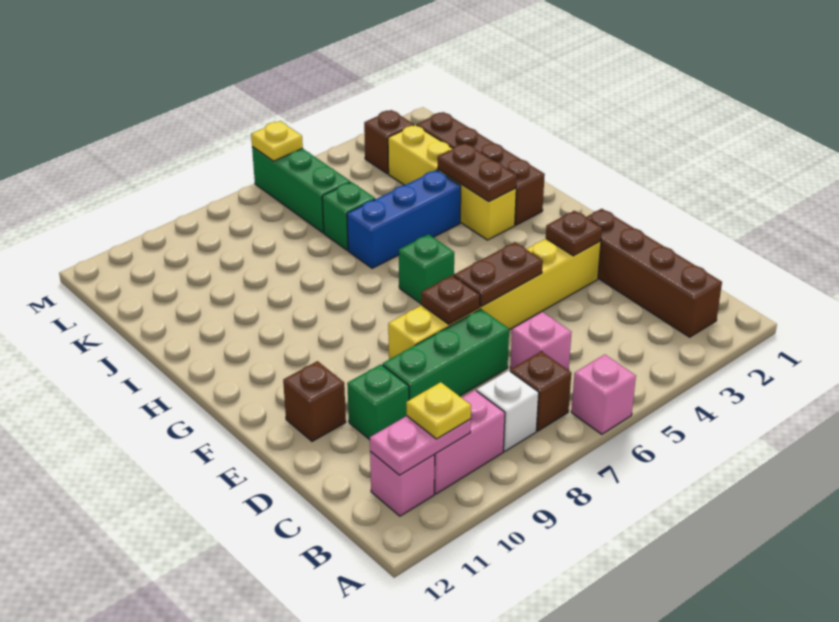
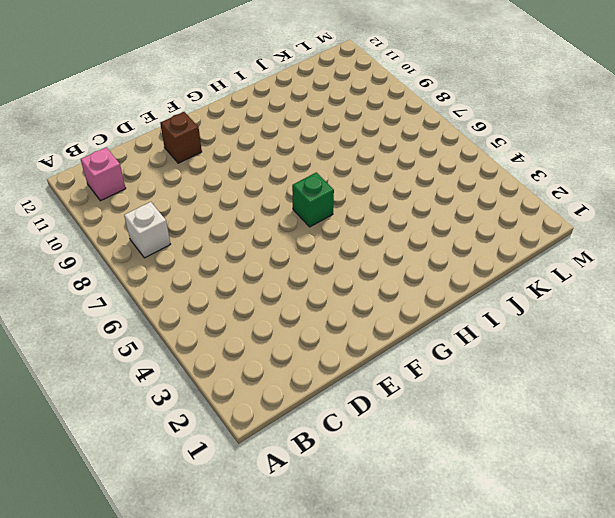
none -> pink brick A6 level 1
none -> brown brick B2:E2 level 1
none -> brown brick B7 level 1

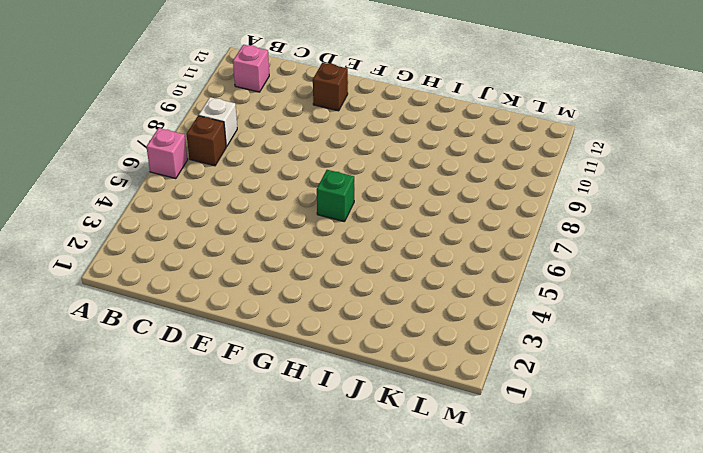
none -> brown brick B2:E2 level 1
none -> pink brick B9:B10 level 1
none -> pink brick C6 level 1

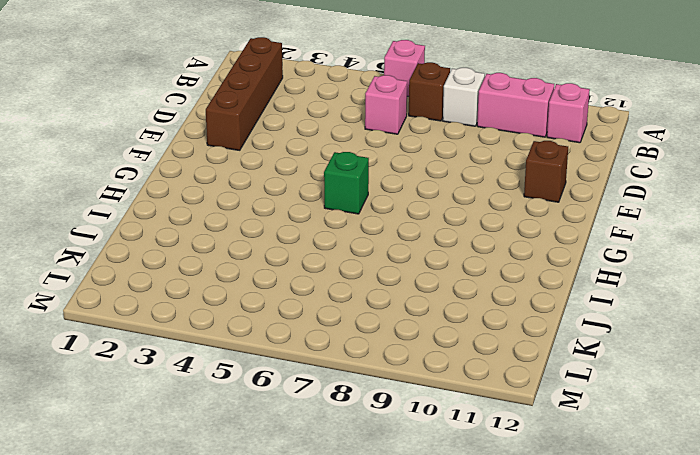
none -> green brick D7:D9 level 1
none -> green brick D10 level 1
none -> yellow brick E3:E8 level 1

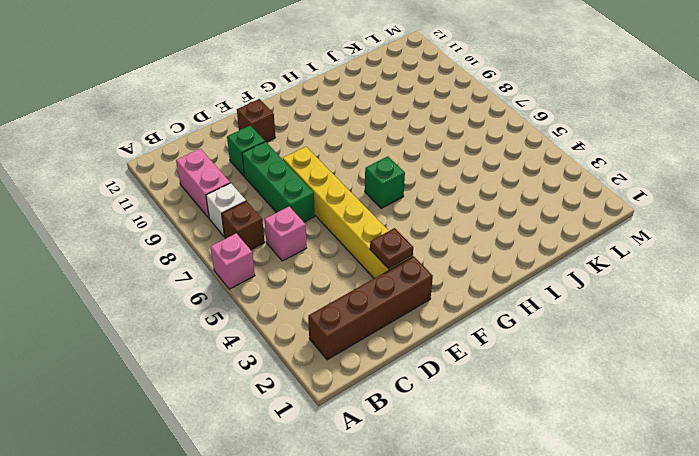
none -> pink brick B11 level 1
none -> brown brick H2:K2 level 1
none -> yellow brick H3:K3 level 1

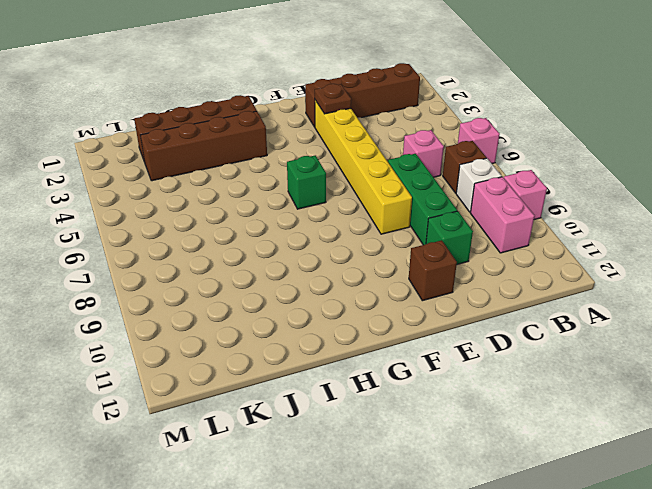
pink brick A9 level 1 -> pink brick B11 level 1
brown brick H3:K3 level 1 -> yellow brick H3:K3 level 1
none -> blue brick I4:I6 level 1
none -> green brick J6 level 1
none -> green brick K6:M6 level 1

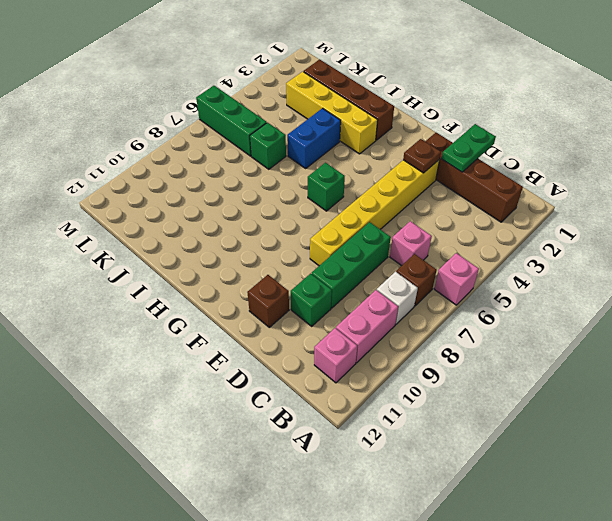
green plate D1:D2 level 2 -> none
blue brick I4:I5 level 1 -> blue brick I4:I6 level 1
none -> brown brick L3 level 1
none -> pink plate B10:B11 level 2
none -> brown plate E5:E6 level 2

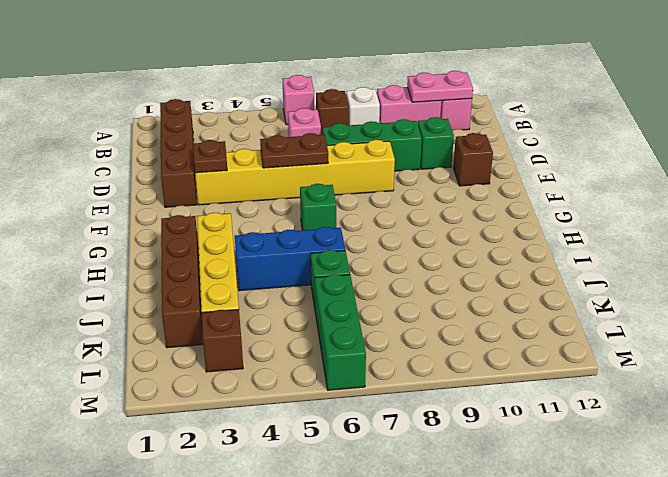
none -> brown plate E7 level 2
none -> brown plate H3:I3 level 2
none -> yellow plate M6 level 2

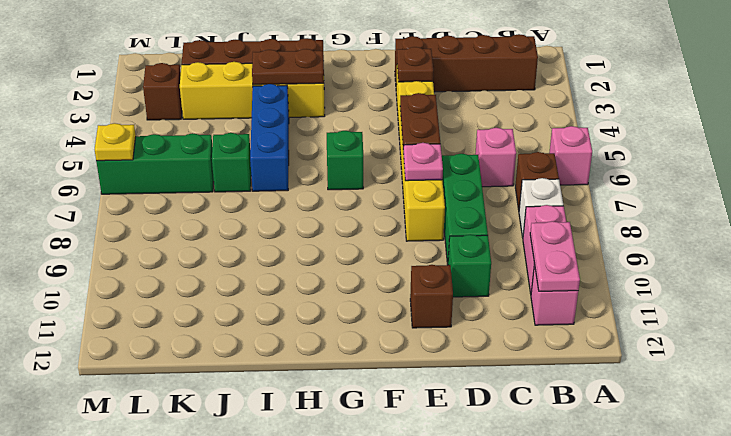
pink plate E7 level 2 -> brown plate E7 level 2
none -> yellow plate B10 level 3

